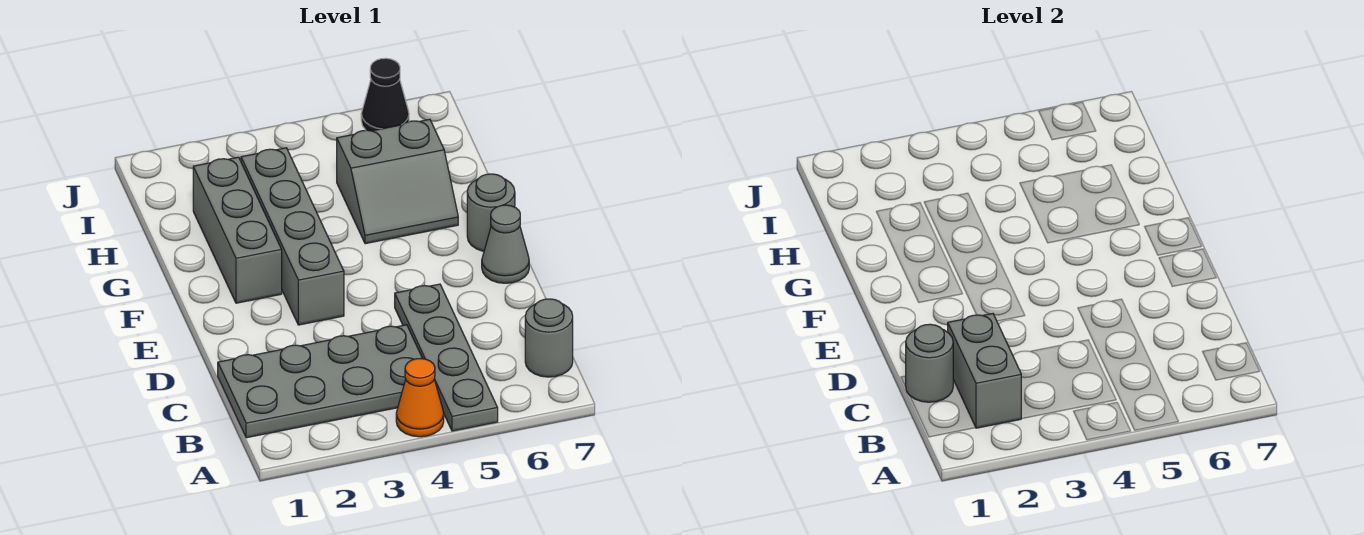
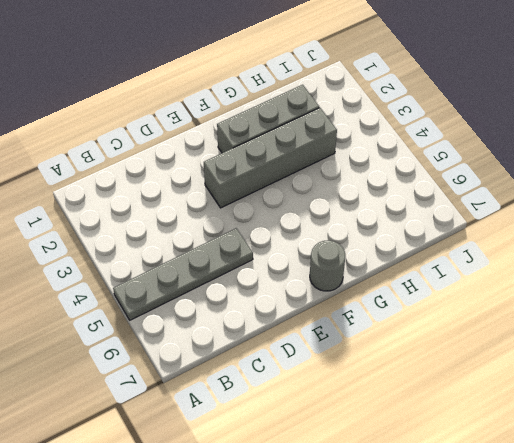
none -> orange cone A4 level 1
none -> grey plate B1:C4 level 1
none -> grey round brick B7 level 1

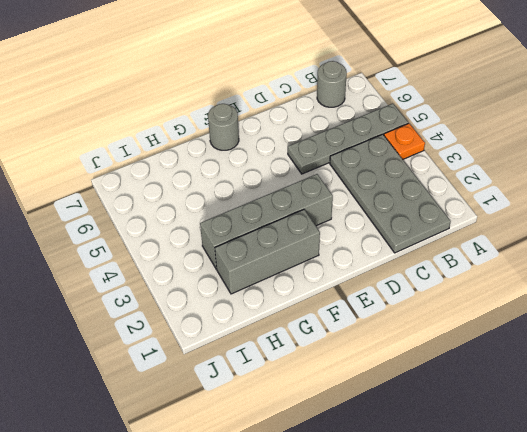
orange plate A4 level 1 -> orange cone A4 level 1
none -> grey cone E7 level 1
none -> grey slope G5:H6 level 1 top H
none -> black cone J6 level 1

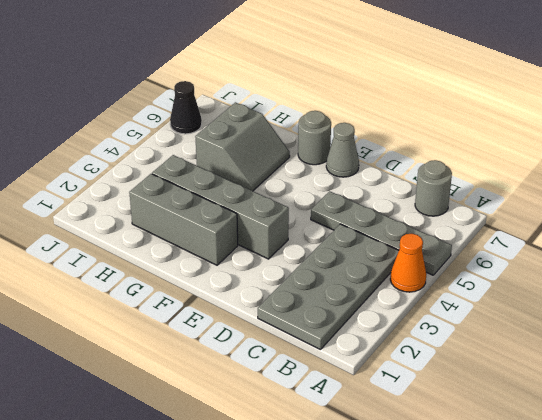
none -> grey brick B2:C2 level 2
none -> grey round brick C1 level 2

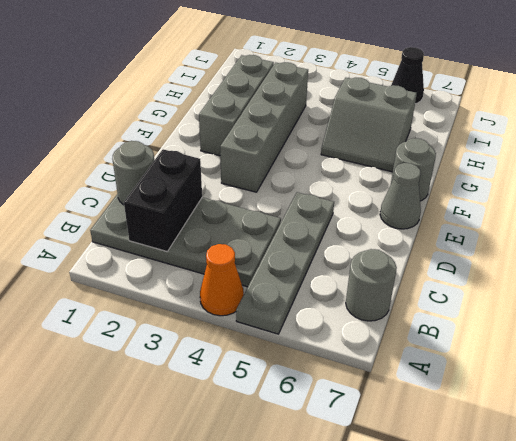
black brick B2:C2 level 2 -> grey brick B2:C2 level 2

